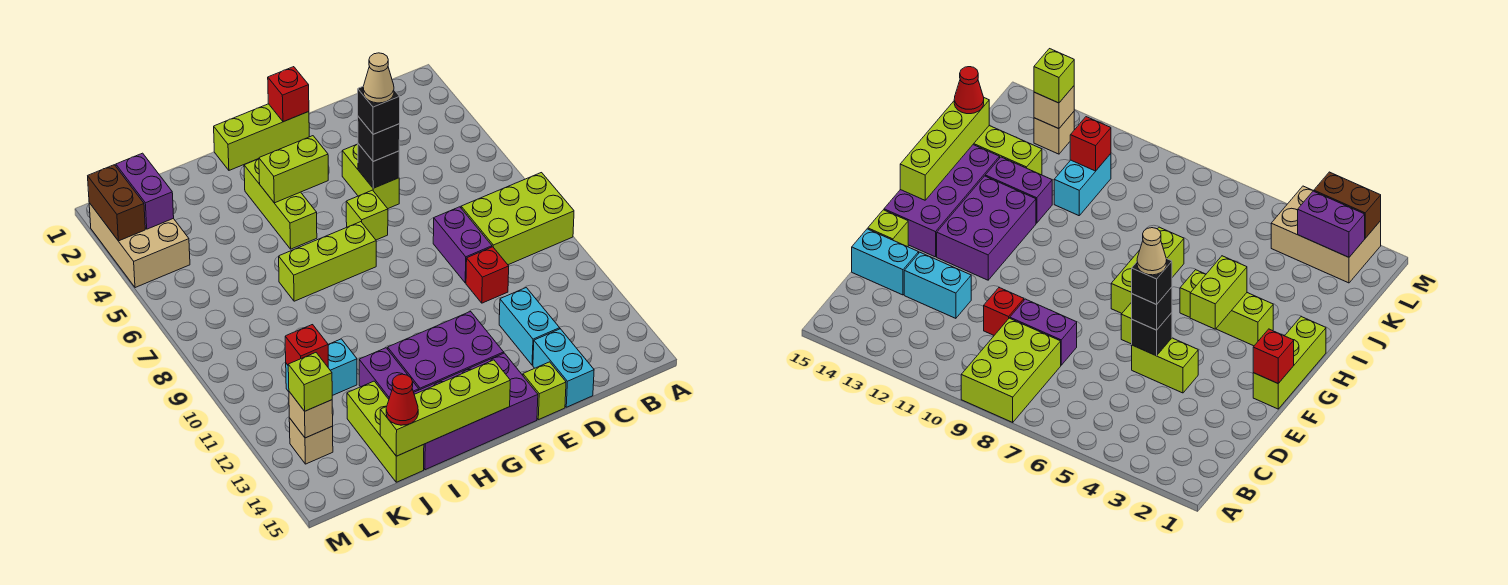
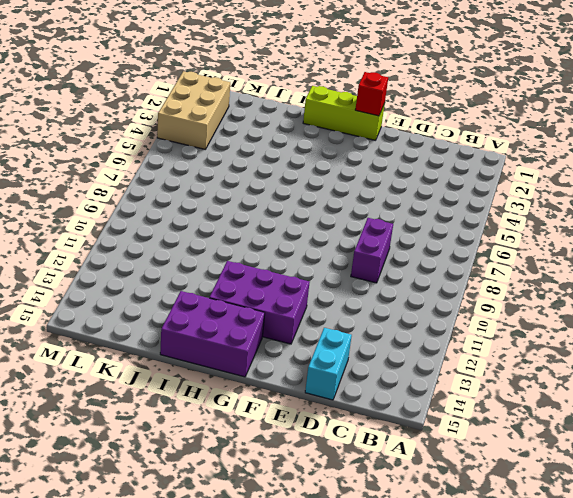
purple brick G14:I15 level 1 -> purple brick F14:I15 level 1
none -> lime brick A8:C9 level 1
none -> red brick D10 level 1
none -> cyan brick D12:D13 level 1
none -> lime brick E4:E5 level 1

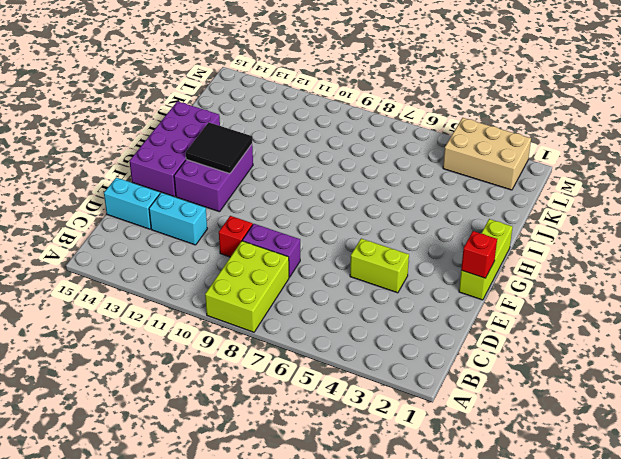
black tile G12:H13 level 2 -> none
none -> lime brick E15 level 1
none -> lime brick F6 level 1
none -> lime brick G7:I7 level 1
none -> lime brick H3:H5 level 1

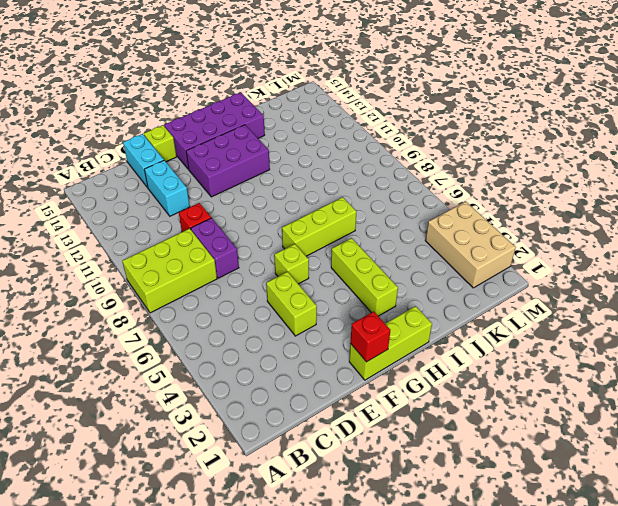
none -> purple brick I12:I13 level 1
none -> cyan brick J11:K11 level 1
none -> lime brick J13:J15 level 1
none -> tan brick L13 level 1

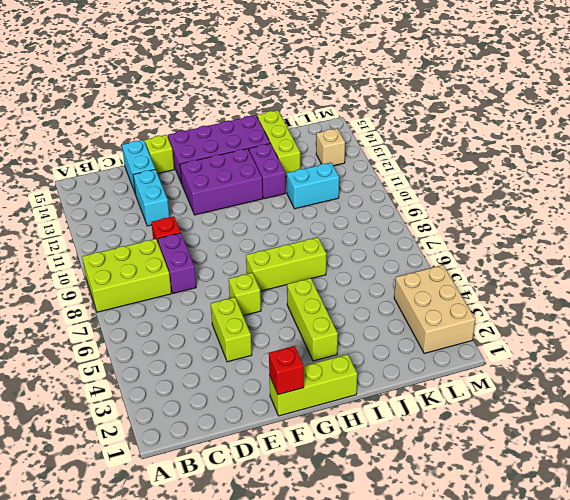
none -> black brick E5 level 2
none -> lime brick G4:H4 level 2
none -> lime brick G15:J15 level 2
none -> red brick K11 level 2

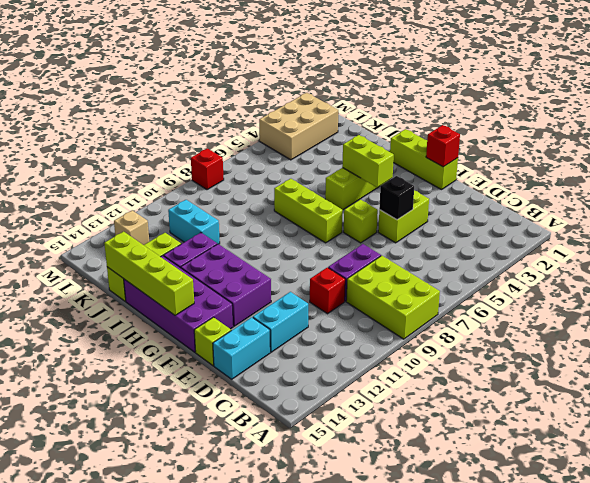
red brick M8 level 1 -> red brick K11 level 2
none -> purple brick L2:L3 level 2
none -> tan brick L13 level 2
none -> brown brick M2:M3 level 2
none -> black brick E5 level 3

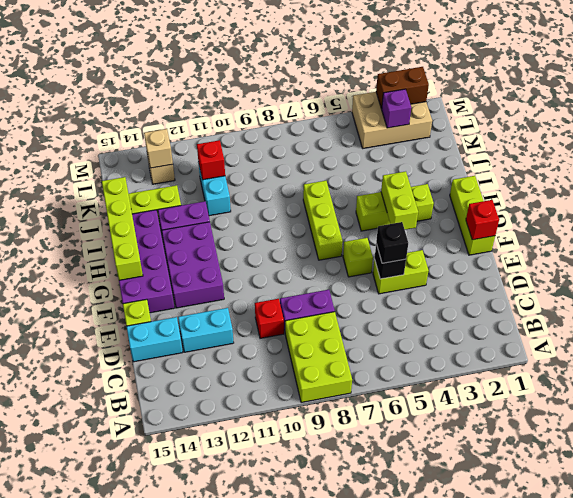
purple brick L3 level 2 -> purple brick L2:L3 level 2
none -> red cone J15 level 3
none -> lime brick L13 level 3
none -> black brick E5 level 4
none -> tan cone E5 level 5

